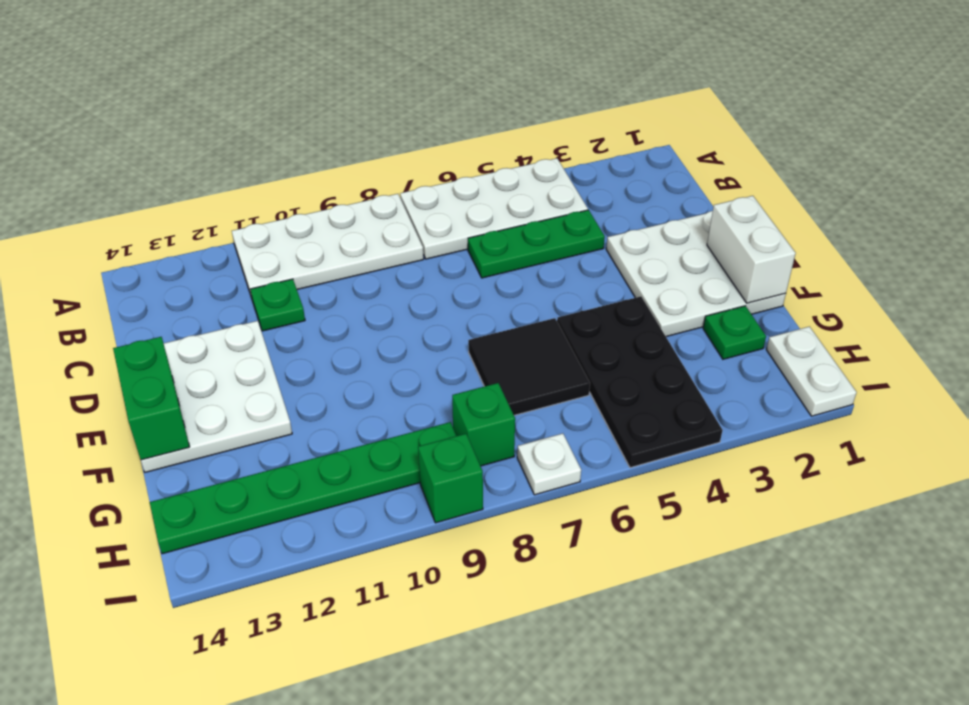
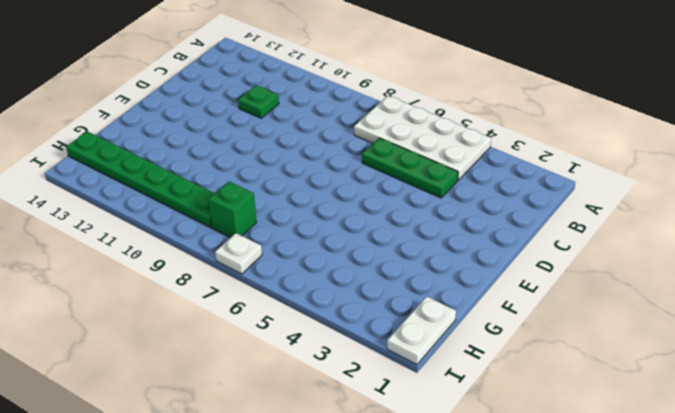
none -> white plate A8:B11 level 1
none -> white plate D1:F3 level 1
none -> white plate D12:F14 level 1

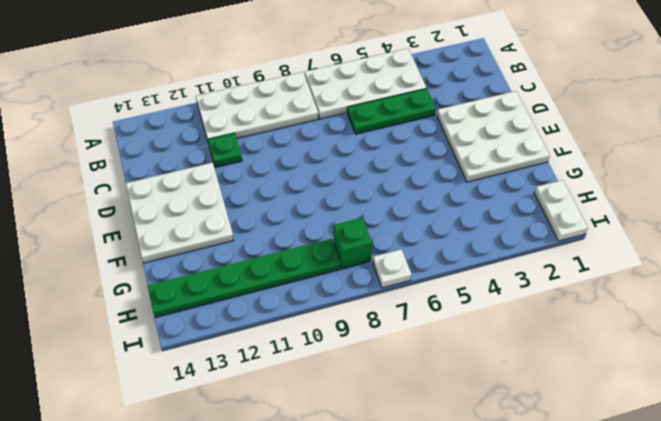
none -> black plate F4:I5 level 1
none -> black tile F6:G7 level 1
none -> green plate G2 level 1

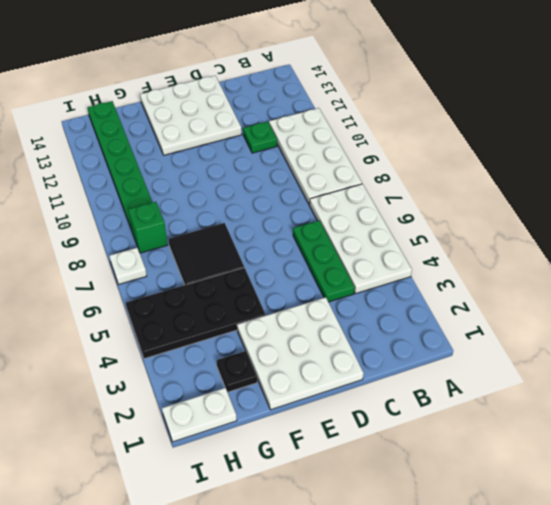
black plate G2 level 1 -> green plate G2 level 1
none -> green brick I9 level 1
none -> white brick E1:F1 level 2
none -> green brick E14:F14 level 2

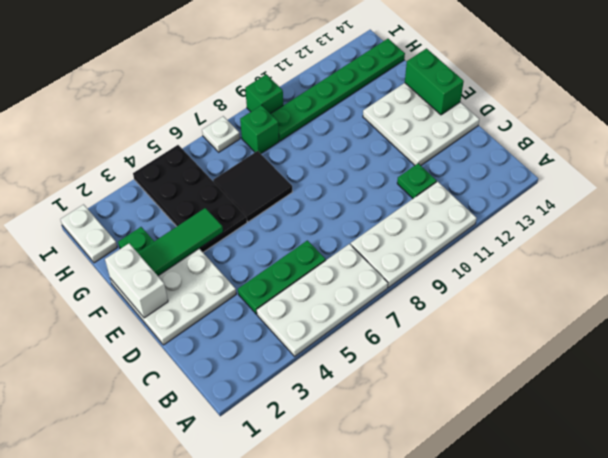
green tile F2:F4 level 2 -> none

